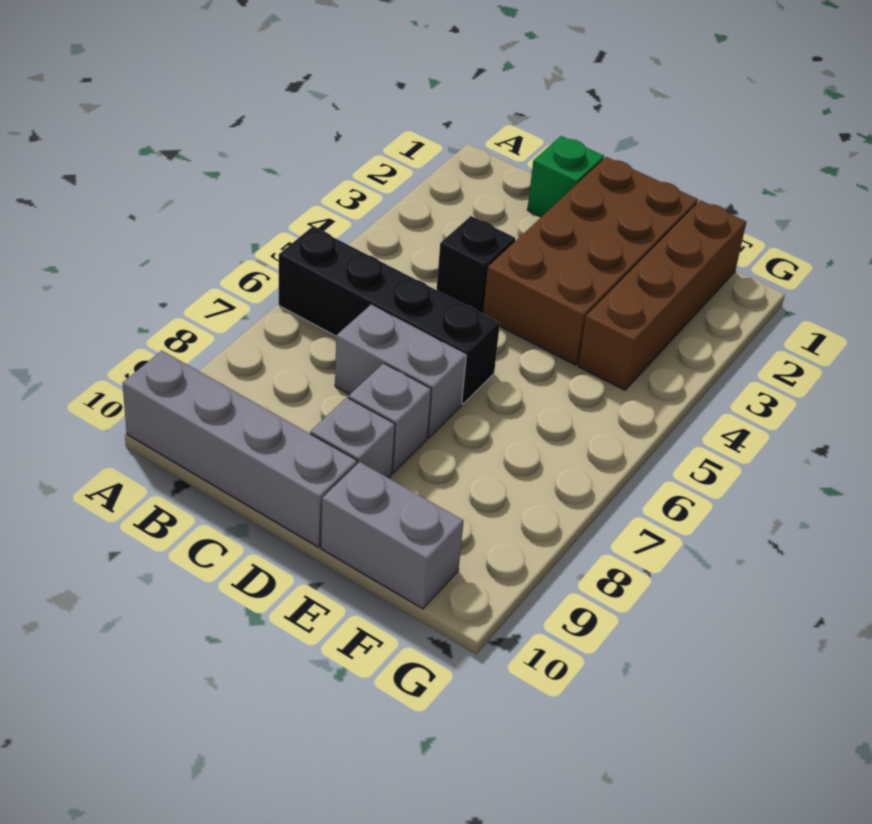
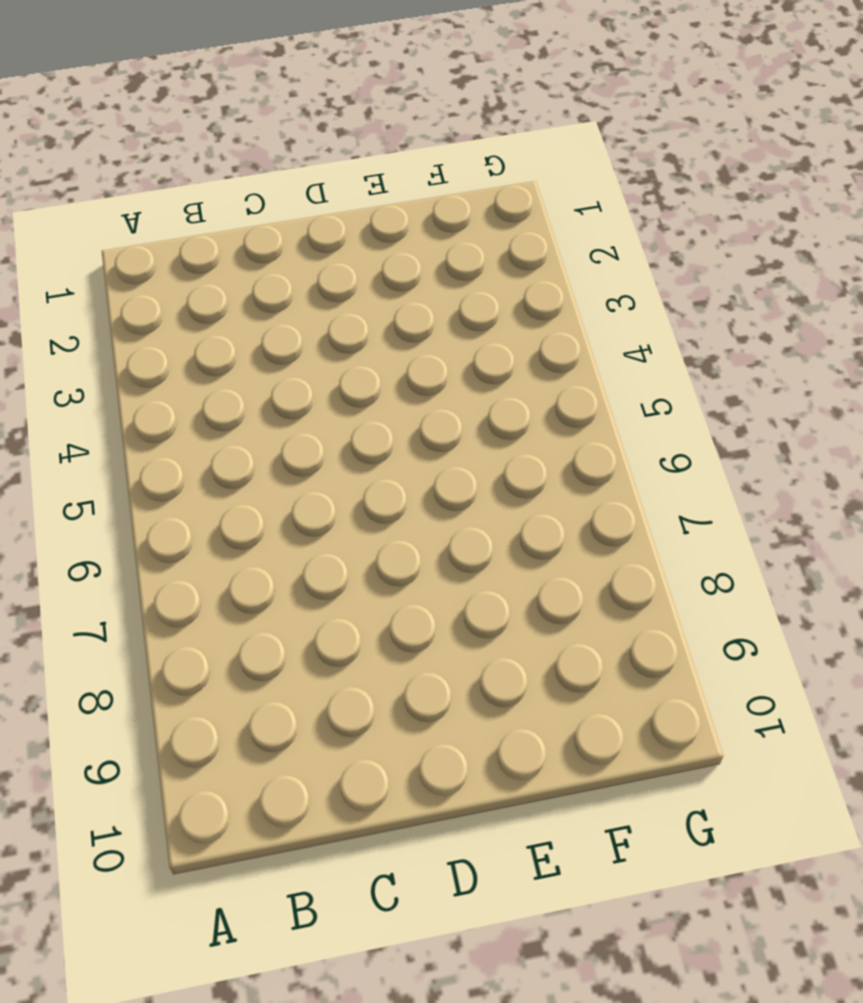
none -> black brick A6:D6 level 1
none -> grey brick A10:D10 level 1

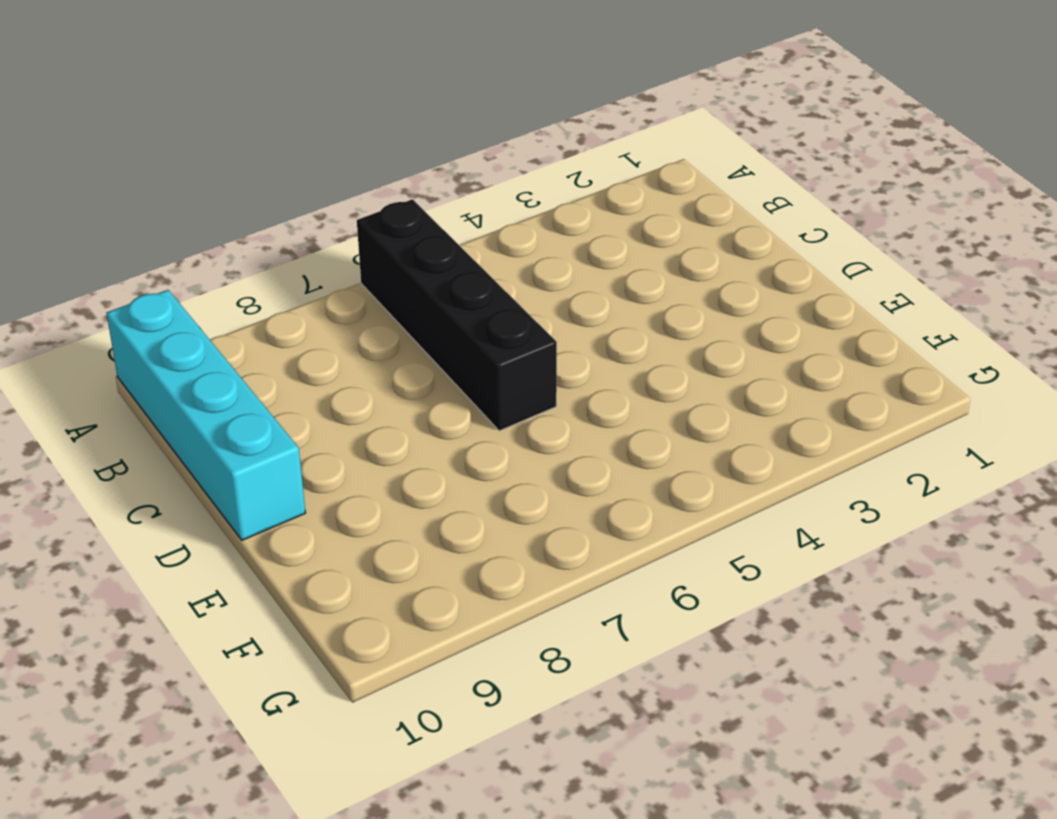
cyan brick A10:D10 level 1 -> grey brick A10:D10 level 1
none -> green brick C1 level 1
none -> black brick C4 level 1

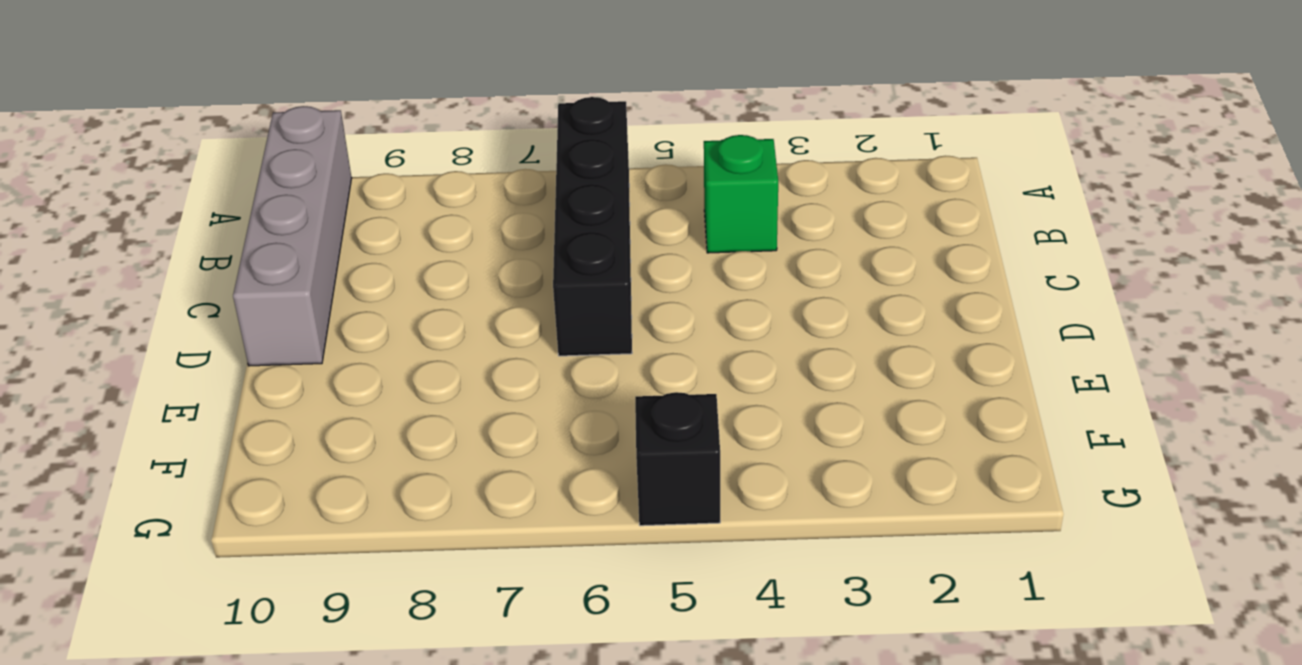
green brick B4 level 1 -> green brick C1 level 1
black brick G5 level 1 -> black brick C4 level 1
none -> grey brick C7:D7 level 1
none -> brown brick D1:E4 level 1

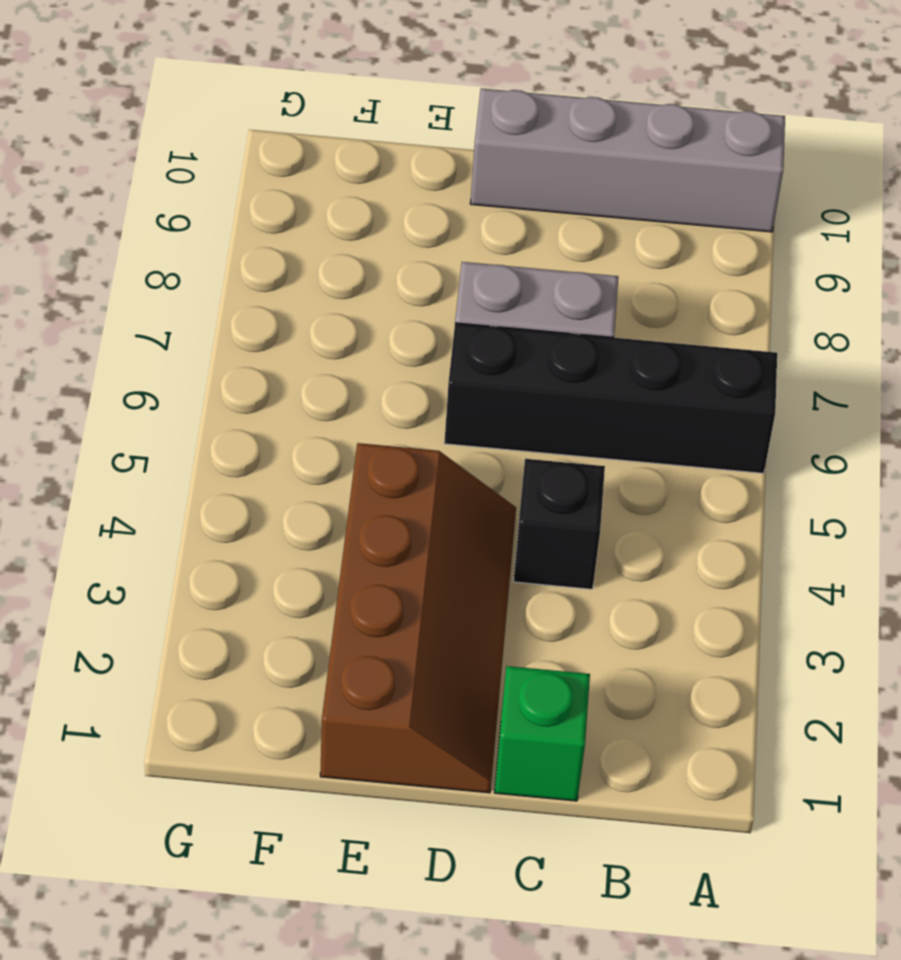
brown slope D1:E4 level 1 top E -> brown brick D1:E4 level 1
none -> grey brick D8 level 1
none -> grey brick D9 level 1

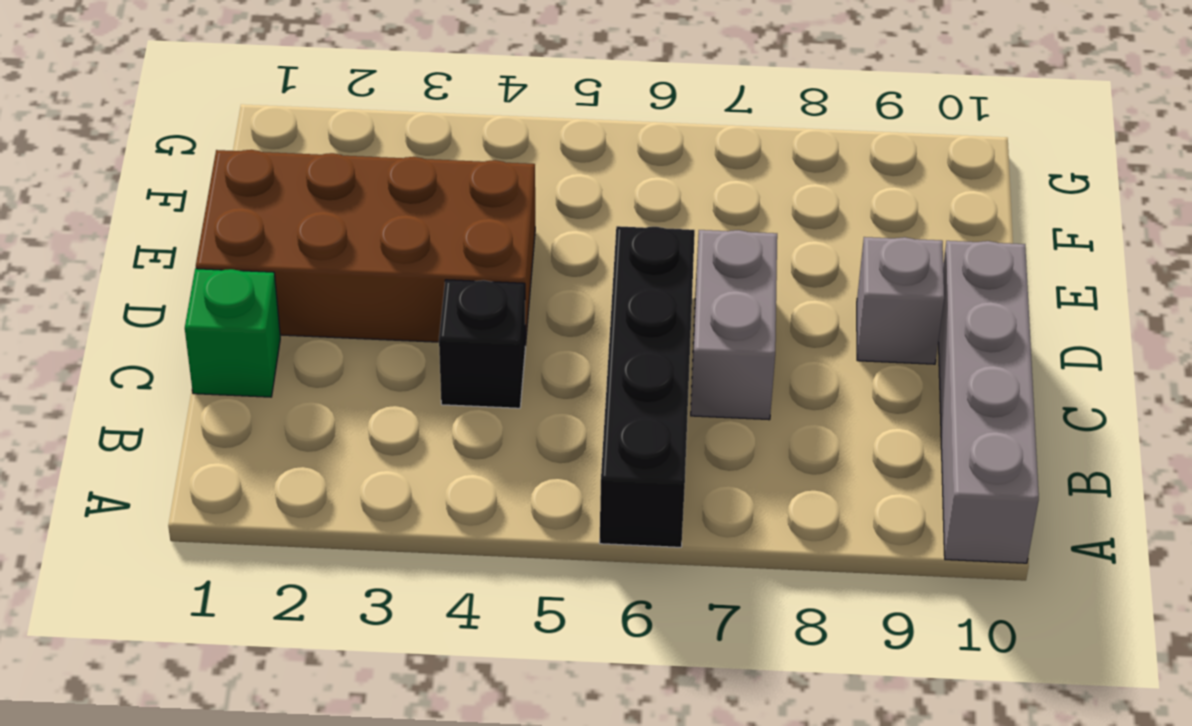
none -> grey brick D8 level 1
none -> grey brick E10:F10 level 1

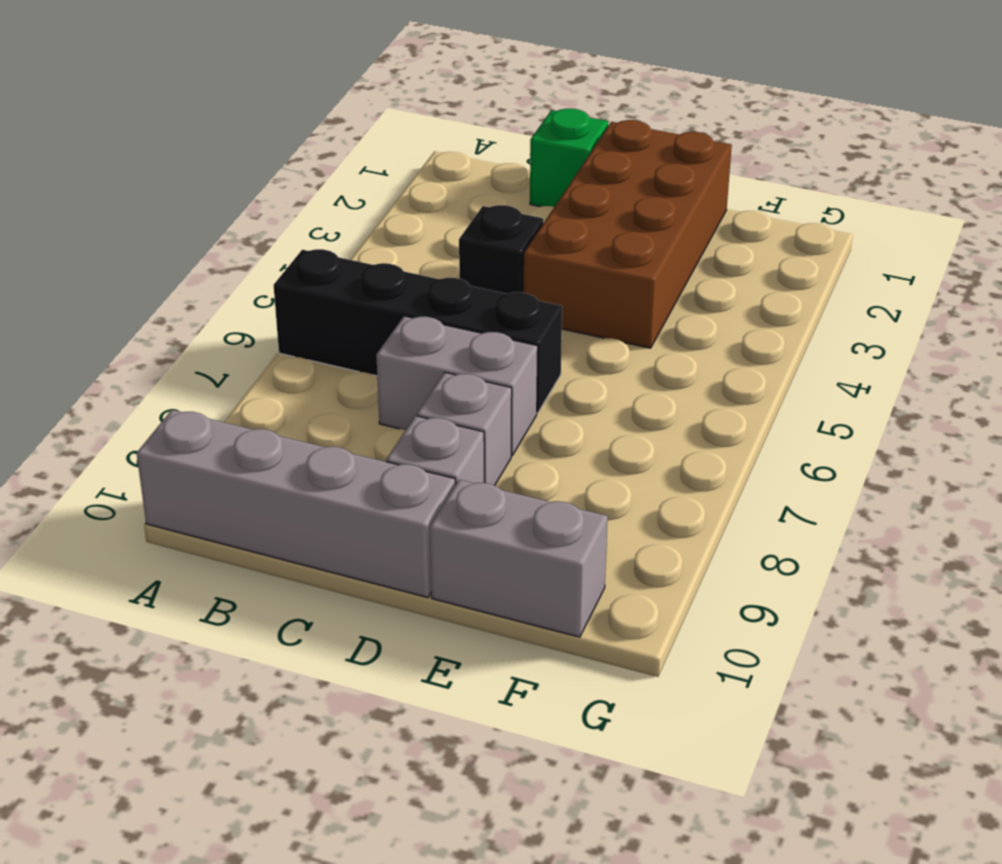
none -> brown brick F1:F4 level 1

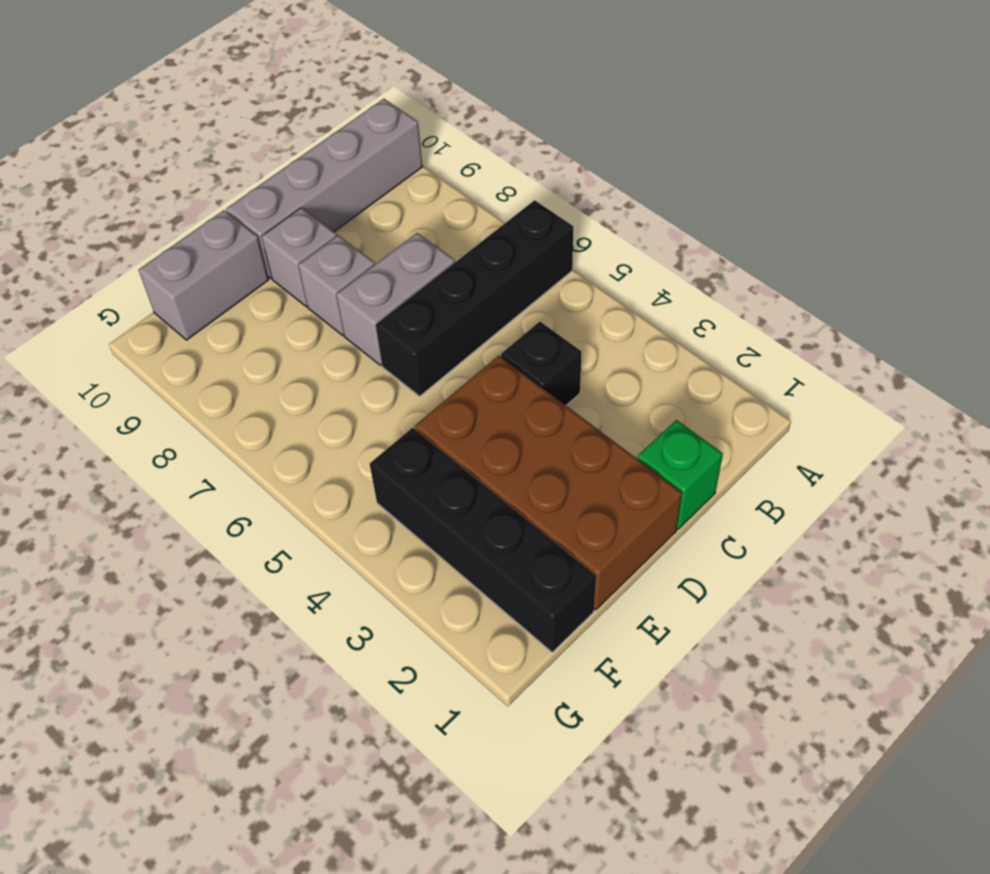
black brick F1:F4 level 1 -> brown brick F1:F4 level 1

